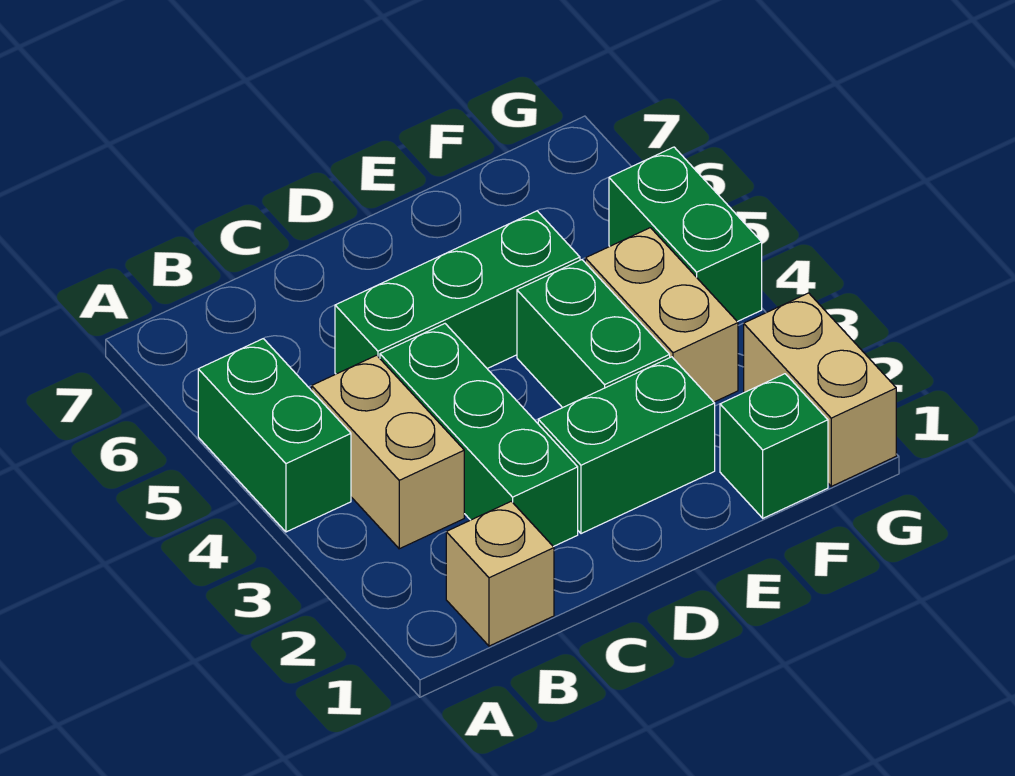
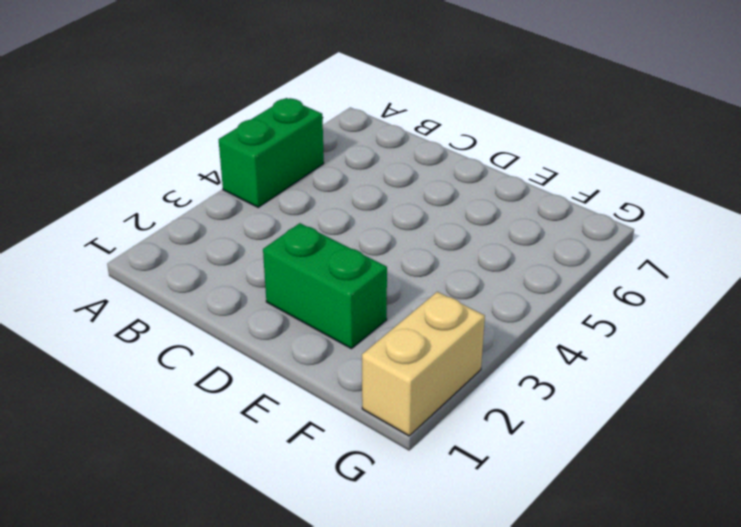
none -> tan brick B1 level 1
none -> tan brick B3:B4 level 1

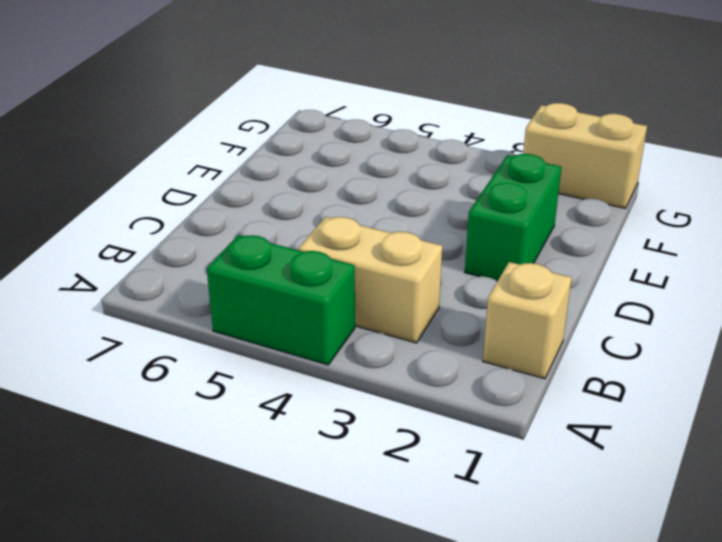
none -> green brick C2:C4 level 1
none -> green brick C5:E5 level 1

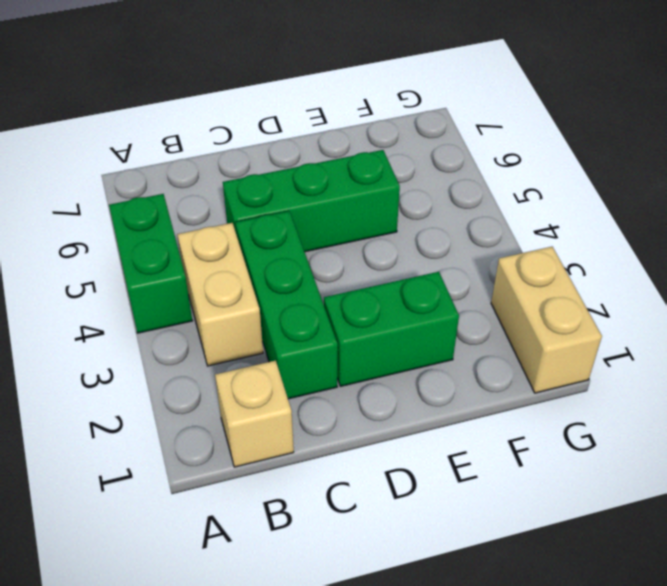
none -> green brick E3:E4 level 1
none -> green brick F1 level 1

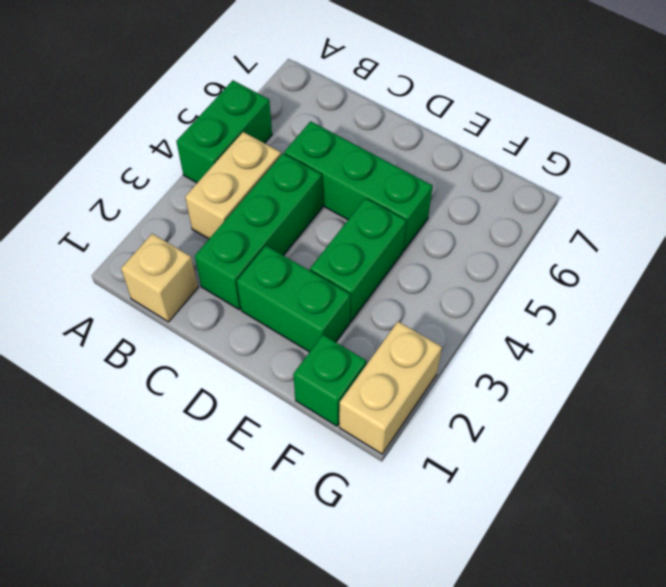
none -> tan brick F3:F4 level 1
none -> green brick G4:G5 level 1

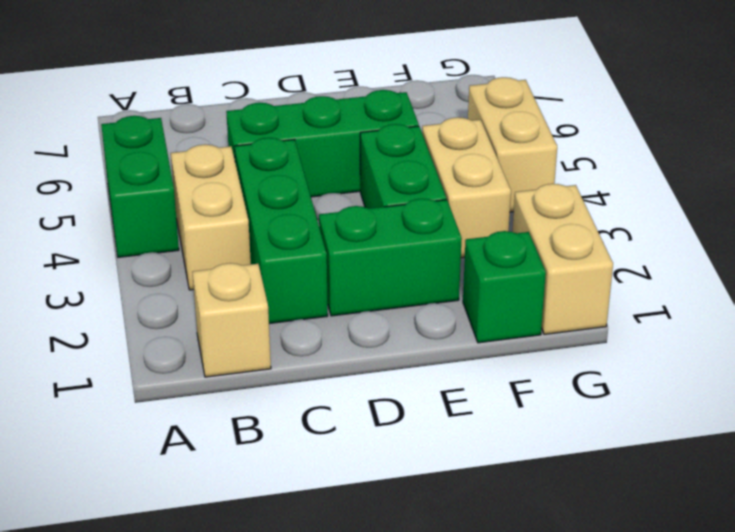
tan brick G4:G5 level 1 -> green brick G4:G5 level 1

